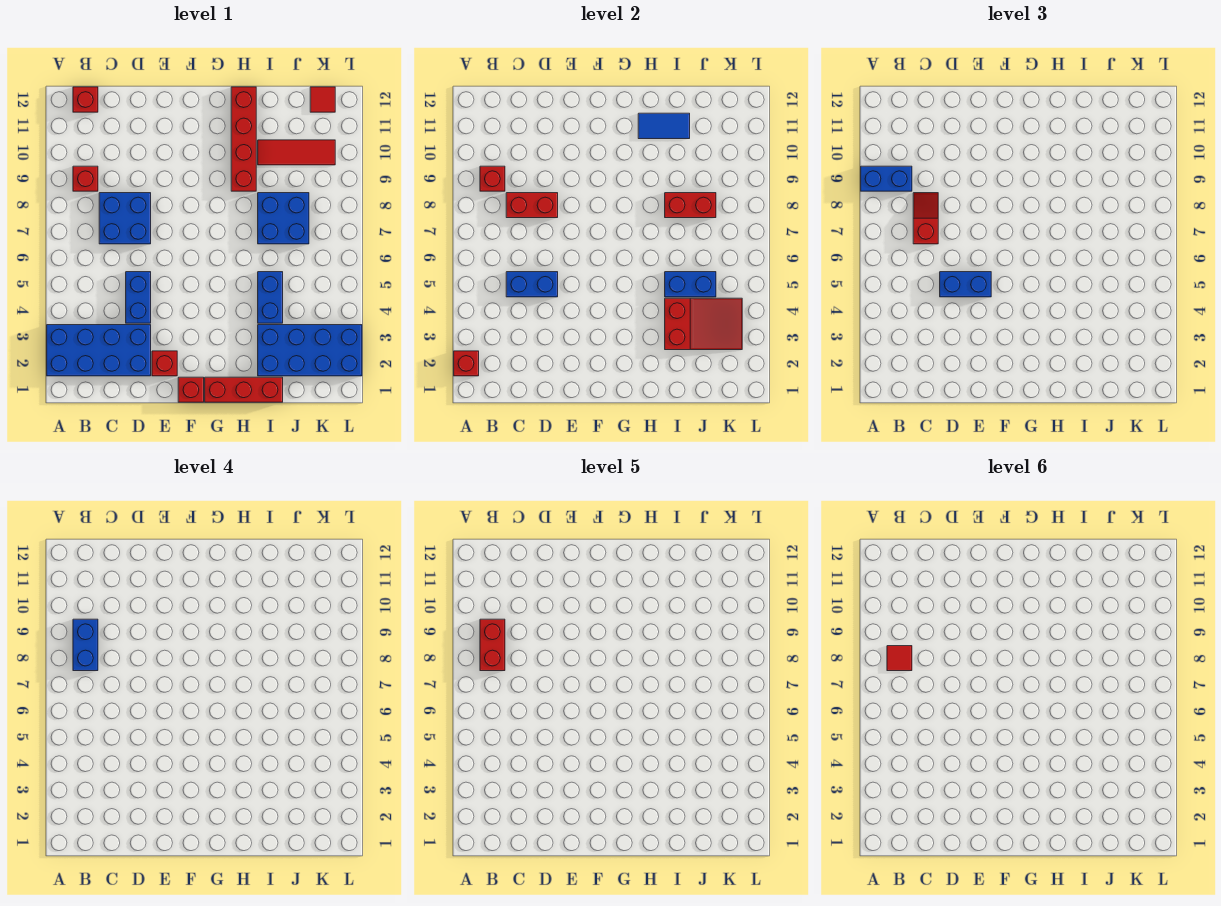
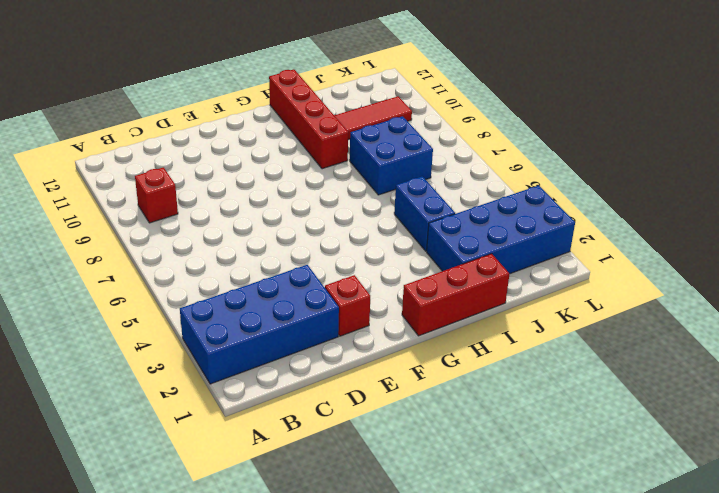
none -> red brick B12 level 1
none -> blue brick C7:D8 level 1
none -> blue brick D4:D5 level 1

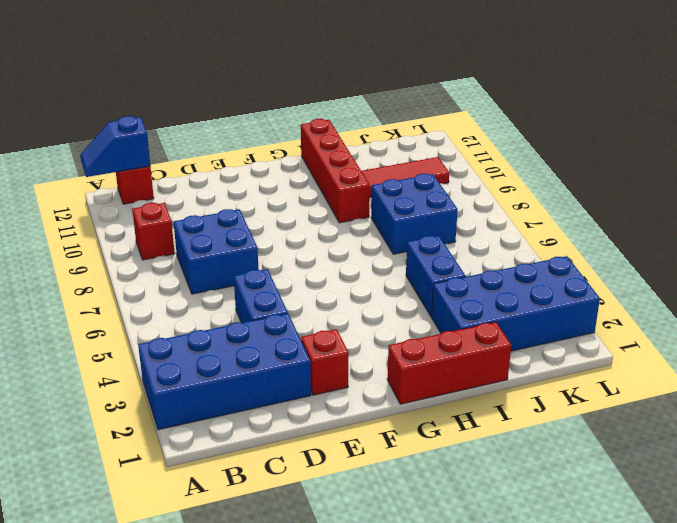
blue slope A12:B12 level 2 top B -> none
none -> red brick F1 level 1
none -> red tile K12 level 1
none -> red brick A2 level 2

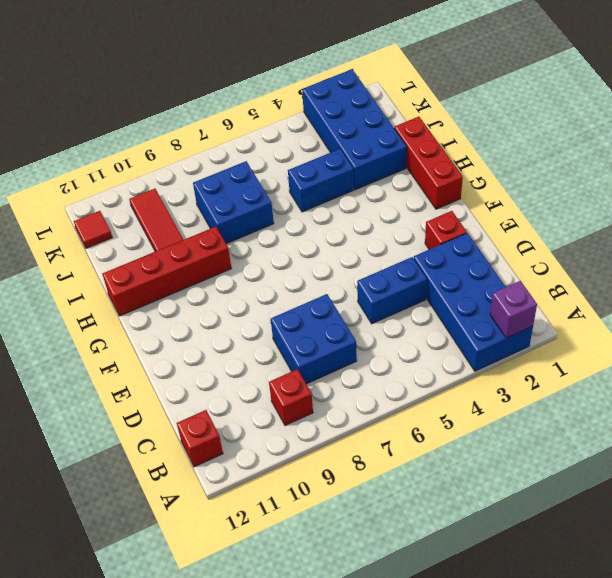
purple brick A2 level 2 -> red brick A2 level 2
none -> red brick F1 level 1
none -> red brick B9 level 2
none -> blue brick C5:D5 level 2

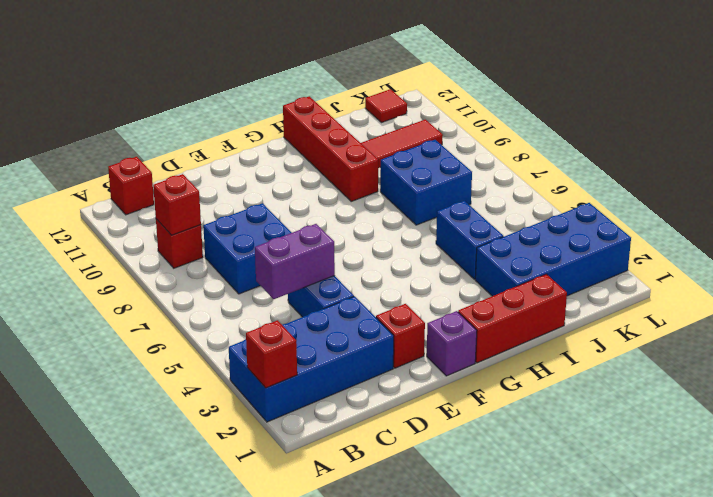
purple brick C5:D5 level 2 -> blue brick C5:D5 level 2
purple brick F1 level 1 -> red brick F1 level 1
none -> red brick C8:D8 level 2
none -> blue tile H11:I11 level 2
none -> red slope I3:K4 level 2 top I

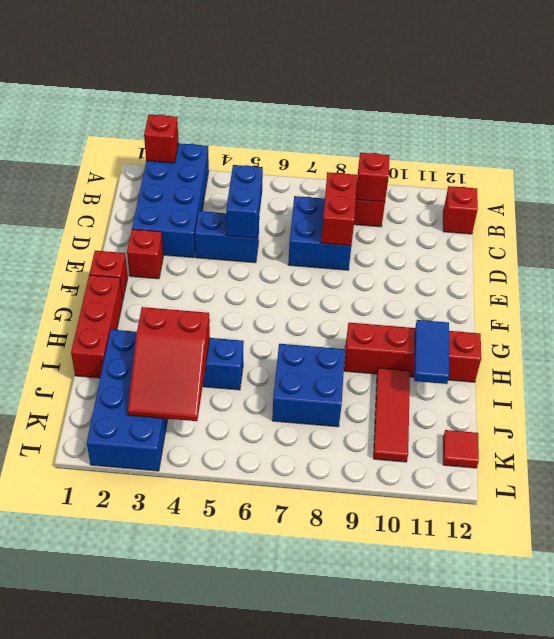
none -> blue brick I5:J5 level 2
none -> red brick I8:J8 level 2
none -> blue brick A9:B9 level 3

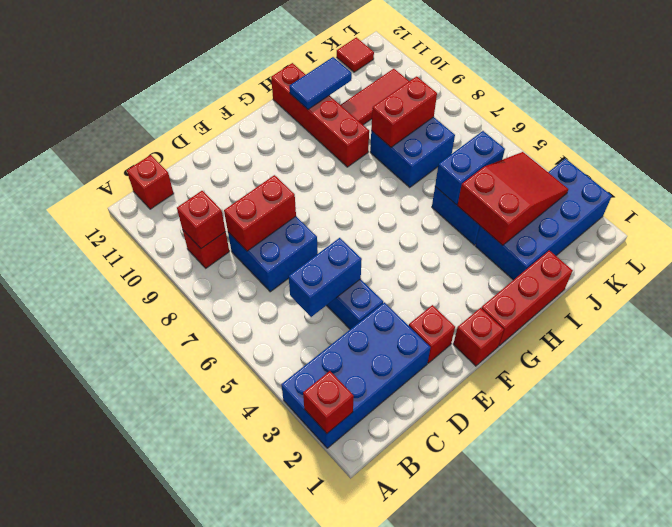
none -> blue brick A9:B9 level 3
none -> red slope C7:C8 level 3 top 7
none -> blue brick D5:E5 level 3

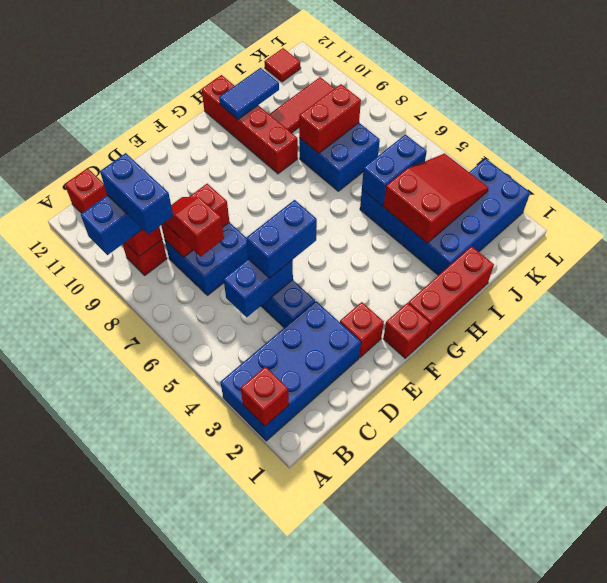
none -> red brick B8:B9 level 5
none -> red tile B8 level 6

